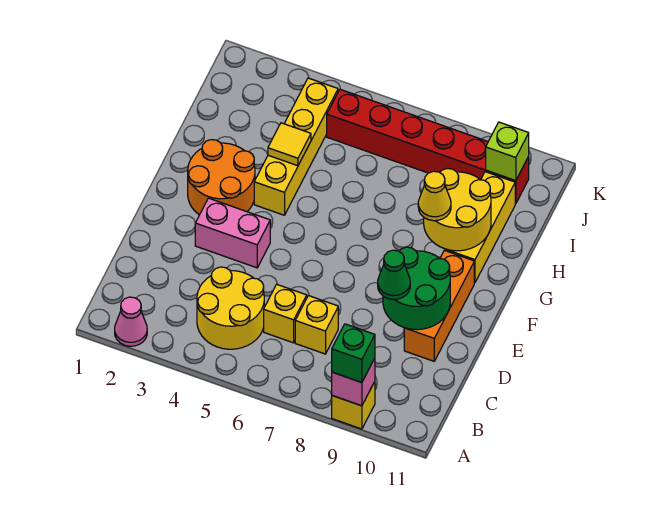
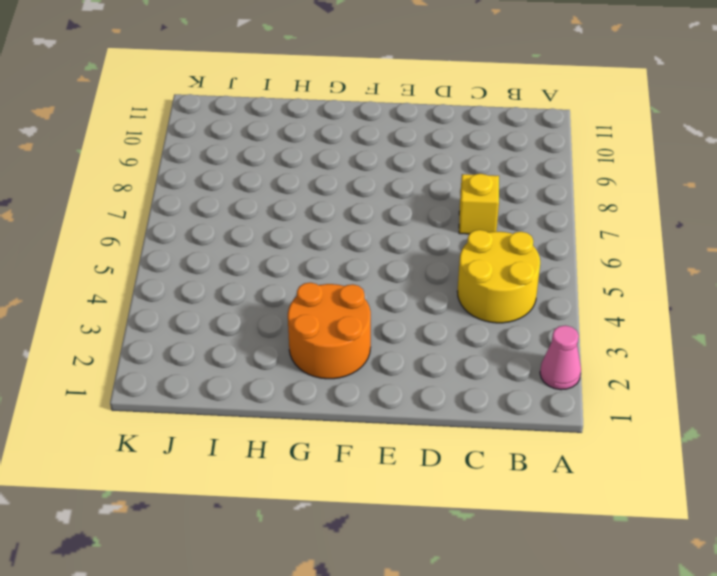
none -> yellow brick A9 level 1
none -> yellow brick C6 level 1
none -> orange brick D10:F10 level 1

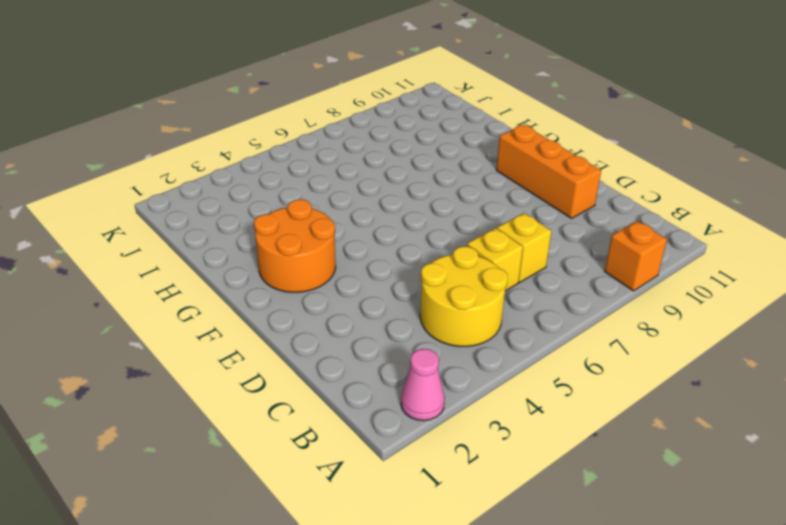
orange brick A9 level 1 -> yellow brick A9 level 1
none -> pink brick E3:E4 level 1
none -> yellow brick G4:J4 level 1
none -> yellow brick G10:I10 level 1

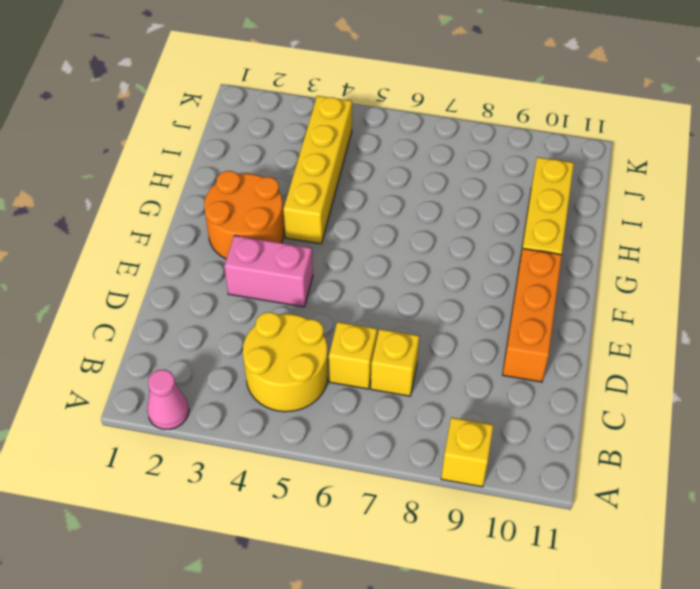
none -> red brick J5:J10 level 1
none -> pink brick A9 level 2
none -> green round brick D9:E10 level 2

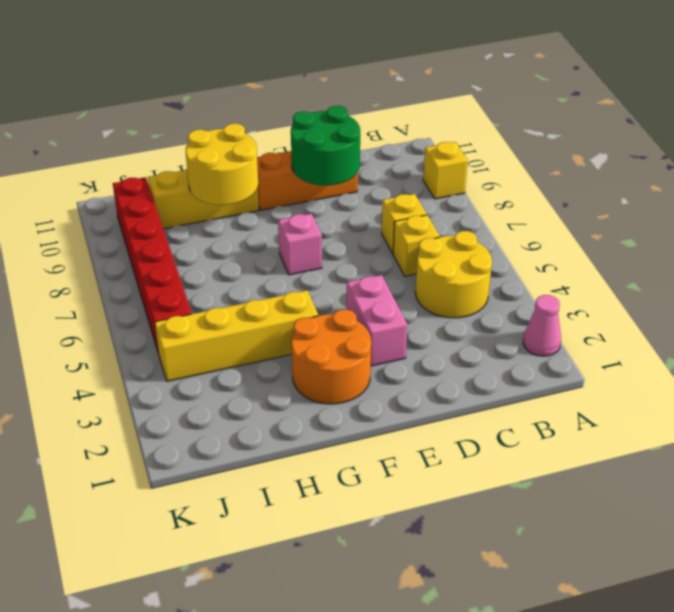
pink brick F7 level 1 -> pink brick A9 level 2
none -> yellow tile H4 level 2
none -> lime brick J10 level 2
none -> green brick A9 level 3

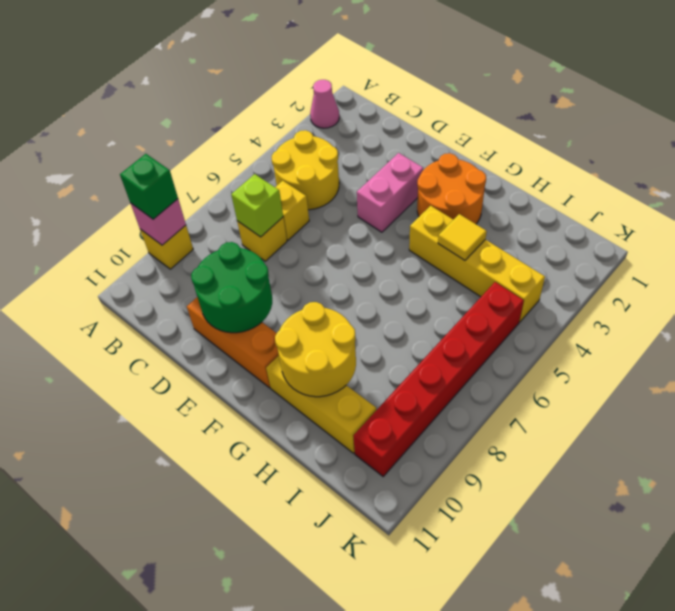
lime brick C7 level 2 -> lime brick J10 level 2
none -> green cone D9 level 3
none -> yellow cone G9 level 3

